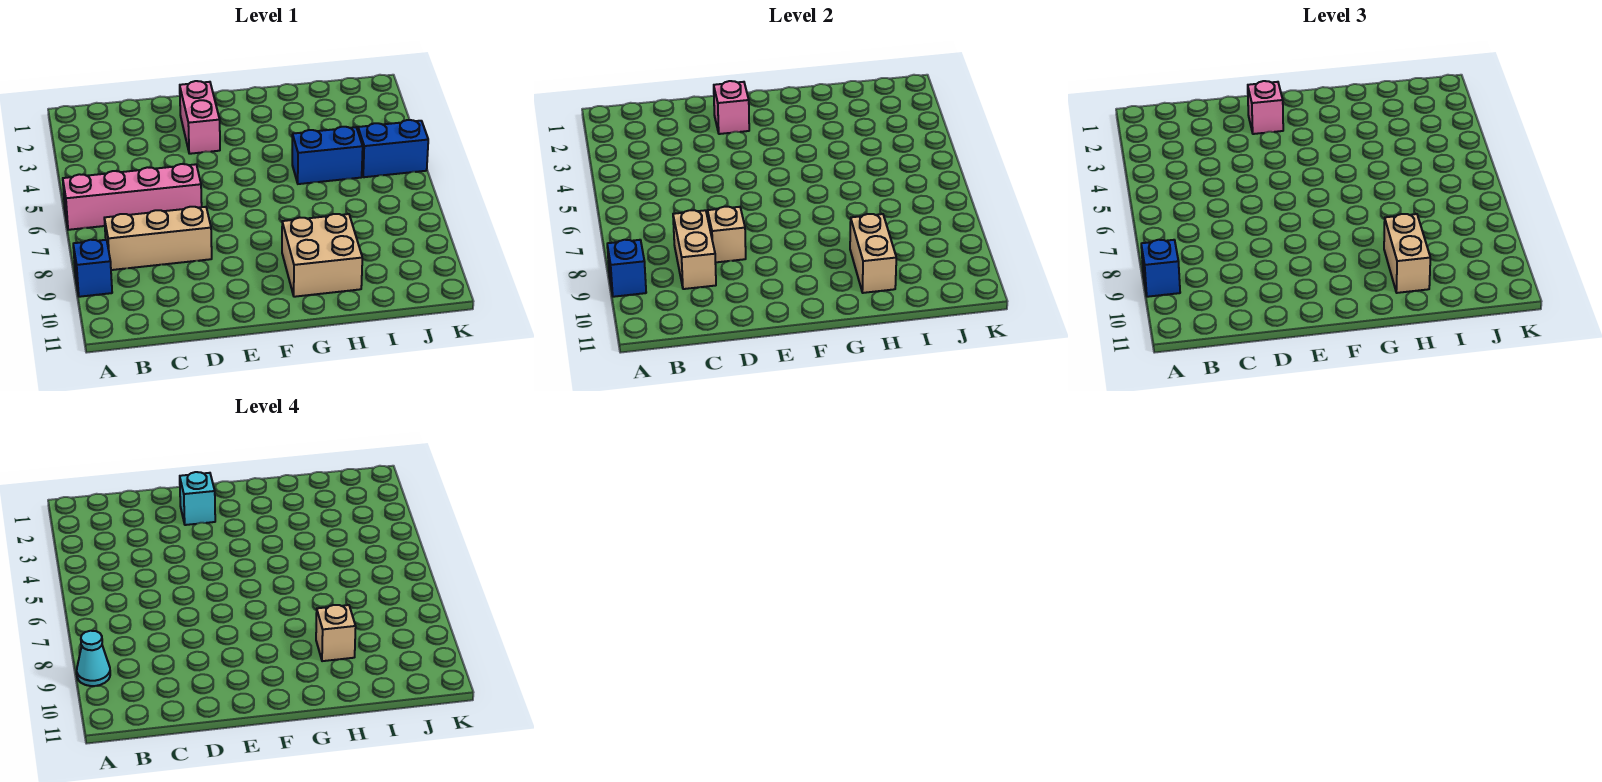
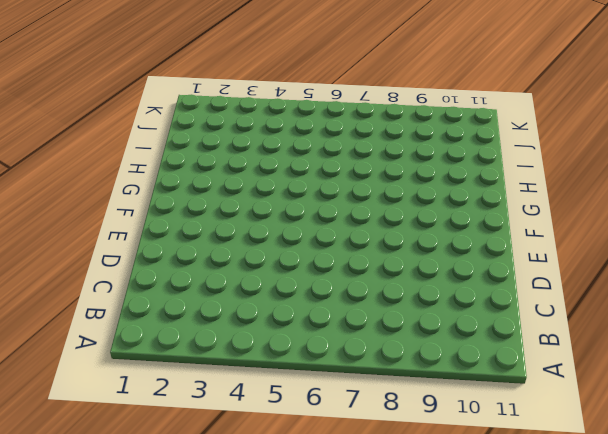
none -> pink brick A6:D6 level 1
none -> blue brick A9 level 1
none -> tan brick B8:D8 level 1

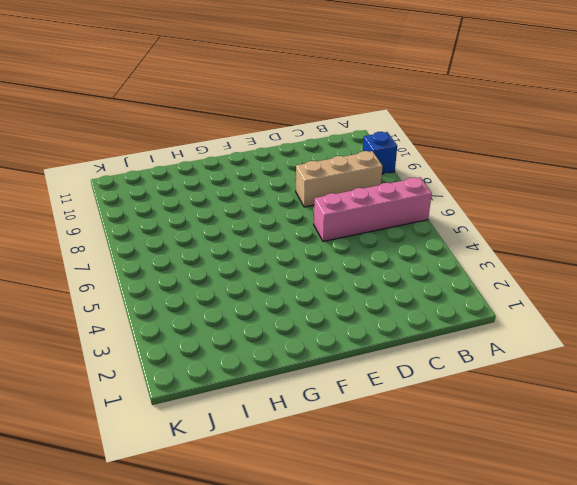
none -> pink brick E2:E3 level 1
none -> tan brick G9:H10 level 1
none -> blue brick H5:I5 level 1

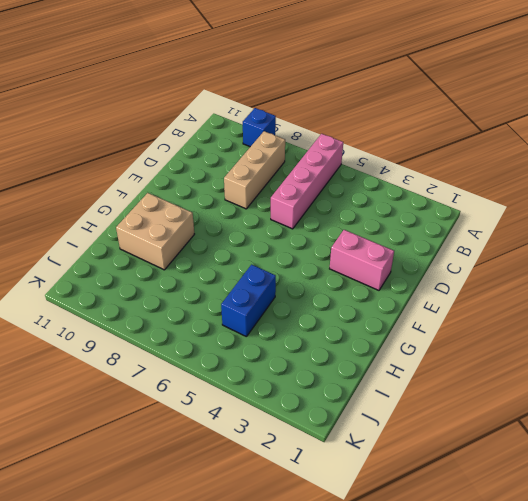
none -> blue brick J5:K5 level 1
none -> blue brick A9 level 2
none -> tan brick C8:C9 level 2

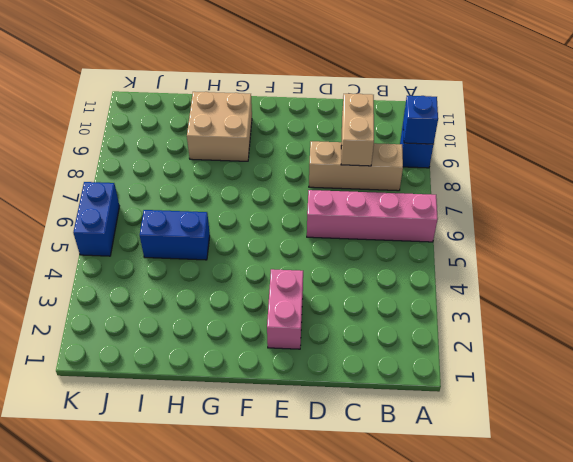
blue brick K5:K6 level 1 -> blue brick J5:K5 level 1
none -> tan brick D8 level 2
none -> pink brick E2 level 2
none -> tan brick H9:H10 level 2

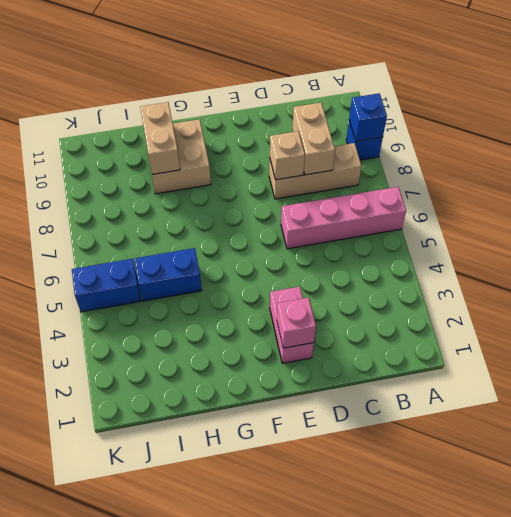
none -> blue brick A9 level 3
none -> pink brick E2 level 3
none -> tan brick H9:H10 level 3

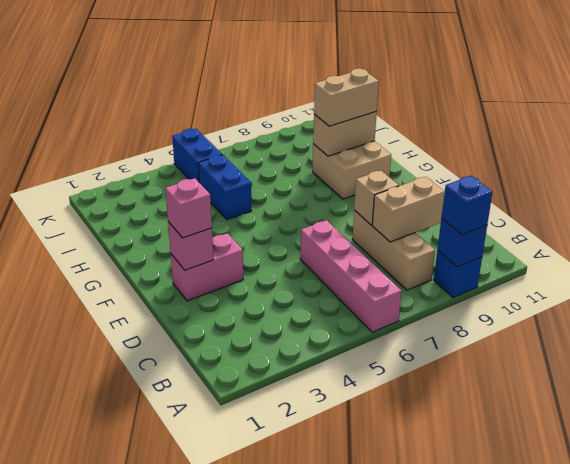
none -> cyan cone A9 level 4
none -> cyan brick E2 level 4
none -> tan brick H9 level 4

